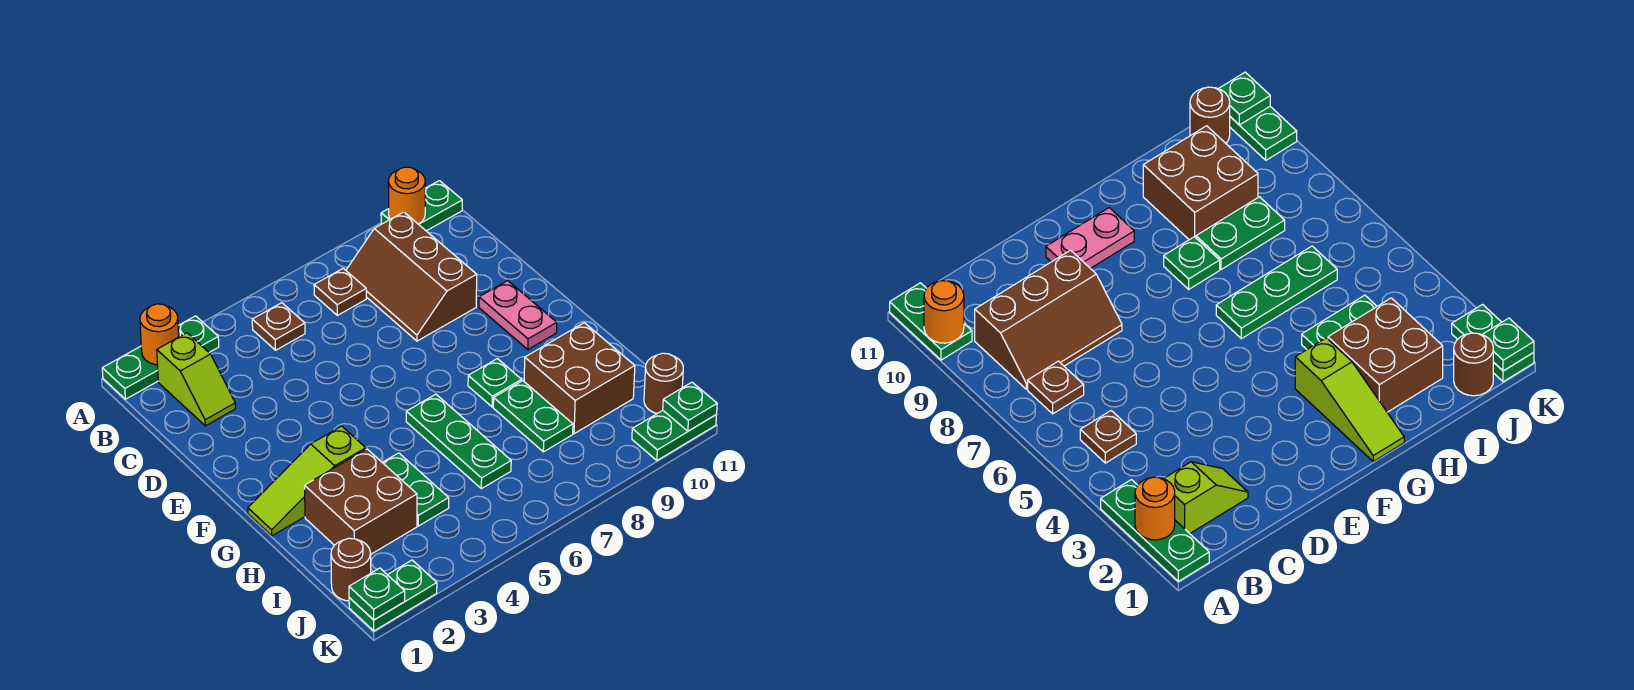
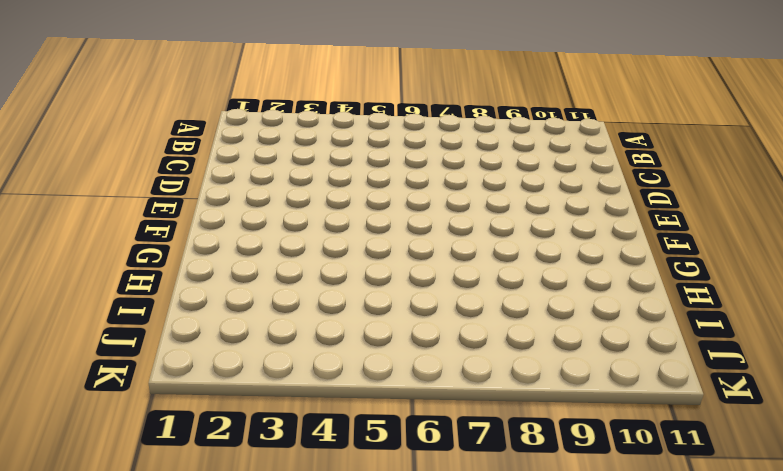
none -> green plate A1:A3 level 1
none -> green plate A10:A11 level 1
none -> lime slope B2:C2 level 1 top B

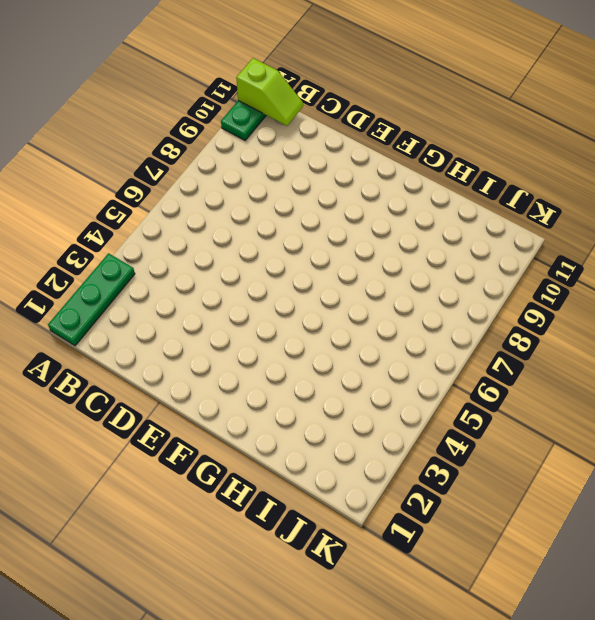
lime slope A11:B11 level 2 top A -> lime slope B2:C2 level 1 top B
none -> brown plate B5 level 1
none -> brown plate B7 level 1
none -> brown slope B8:D9 level 1 top 9

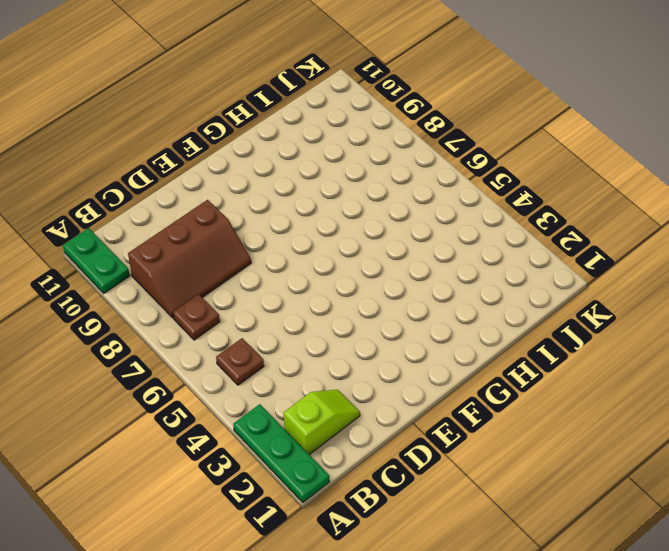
none -> pink plate E10:F10 level 1
none -> lime slope G1:G3 level 1 top 3
none -> green plate G6:I6 level 1

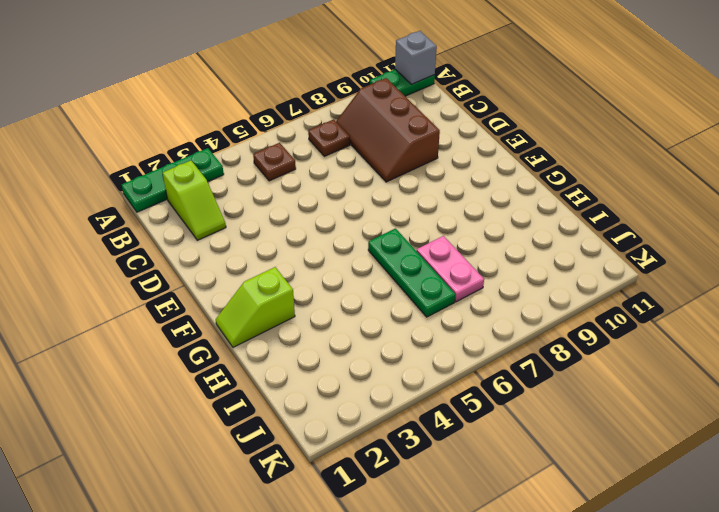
grey brick A11 level 2 -> none
lime slope G1:G2 level 1 top 2 -> lime slope G1:G3 level 1 top 3
pink plate H7:I7 level 1 -> pink plate E10:F10 level 1
none -> green plate G8 level 1
none -> brown brick H2:I3 level 1
none -> green plate H4:I4 level 1

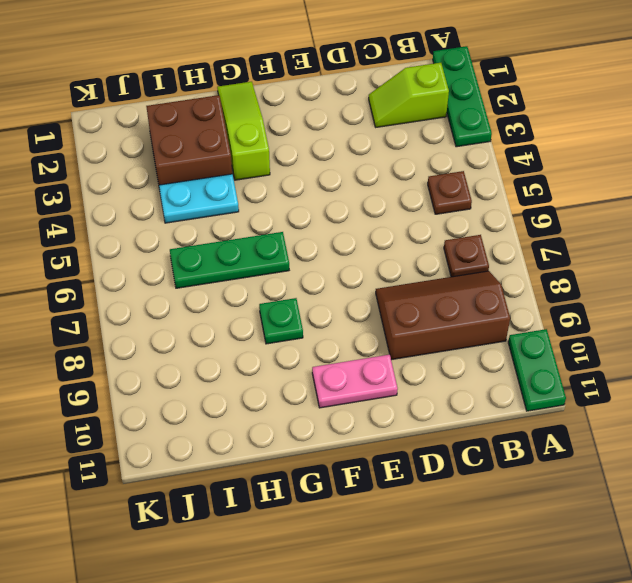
cyan plate H4:I4 level 1 -> green plate H4:I4 level 1
none -> green plate H8:I8 level 1
none -> brown brick H9:I10 level 1
none -> brown round brick J1 level 1

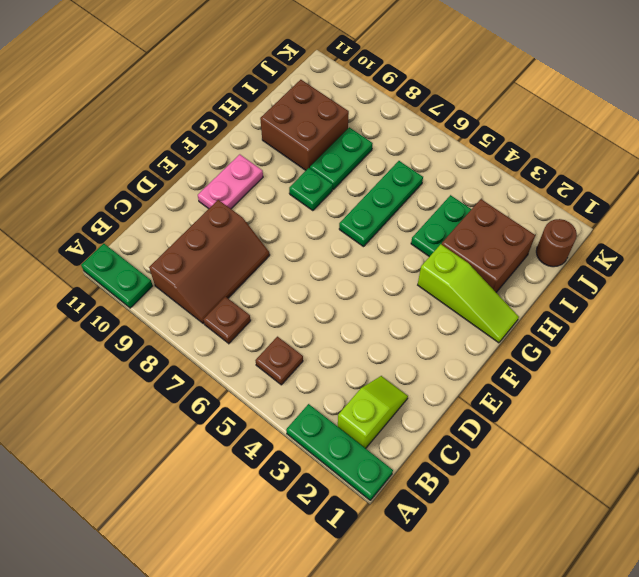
none -> brown round brick J11 level 1
none -> green plate K1:K2 level 1
none -> green plate K10:K11 level 1

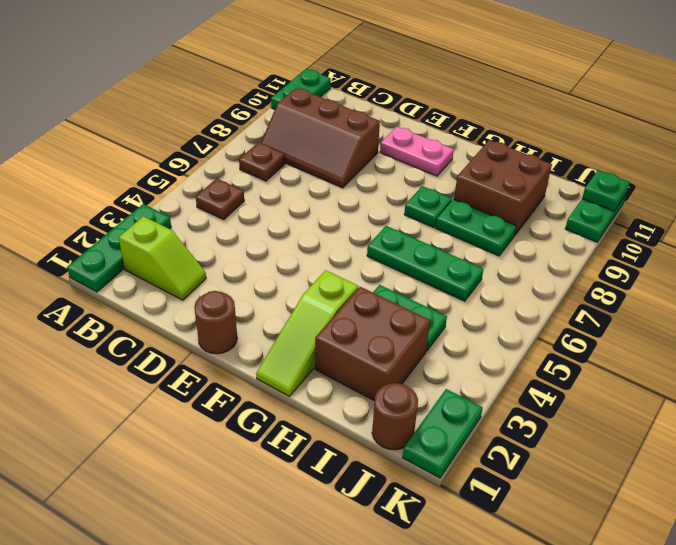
brown round brick E1 level 1 -> brown round brick J11 level 1
none -> orange round brick A2 level 2
none -> orange round brick A10 level 2
none -> green plate K1 level 2

